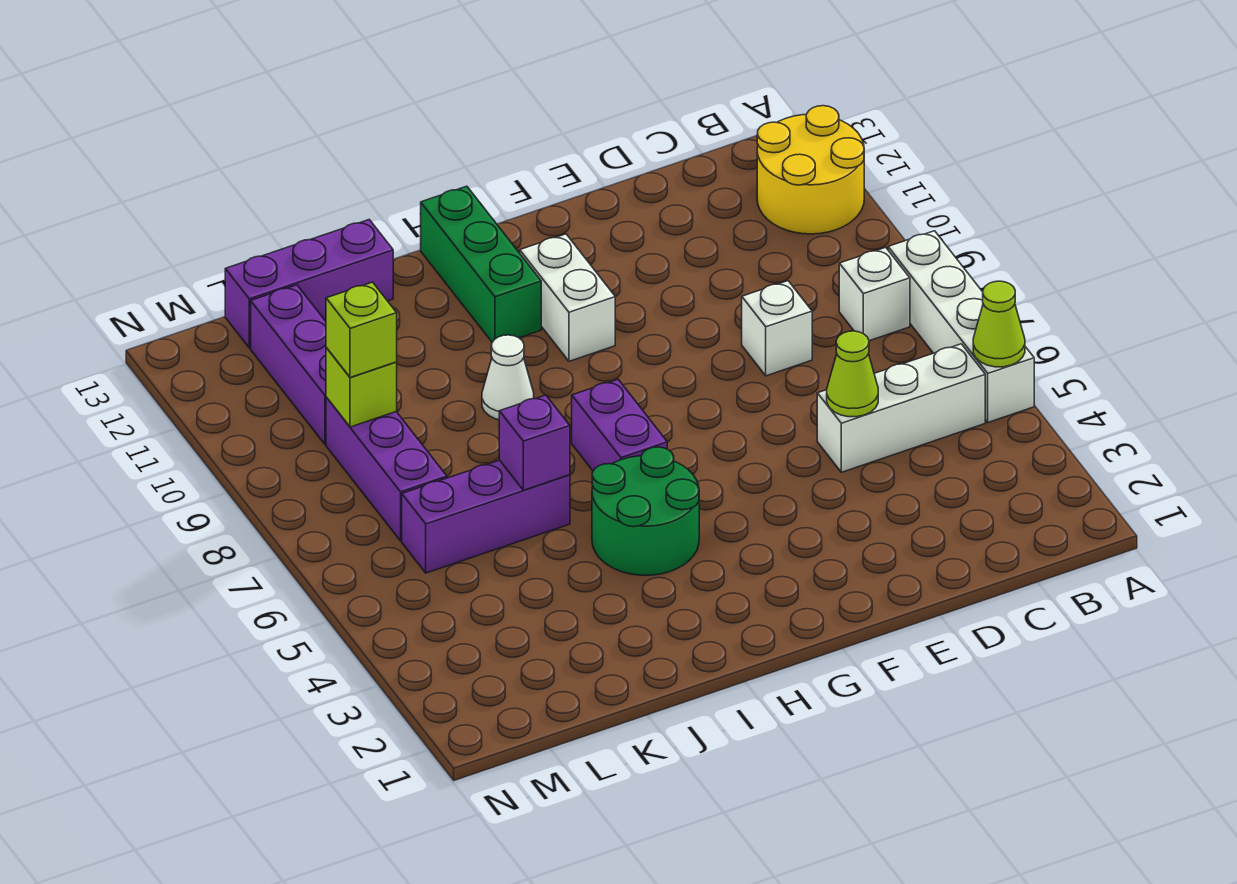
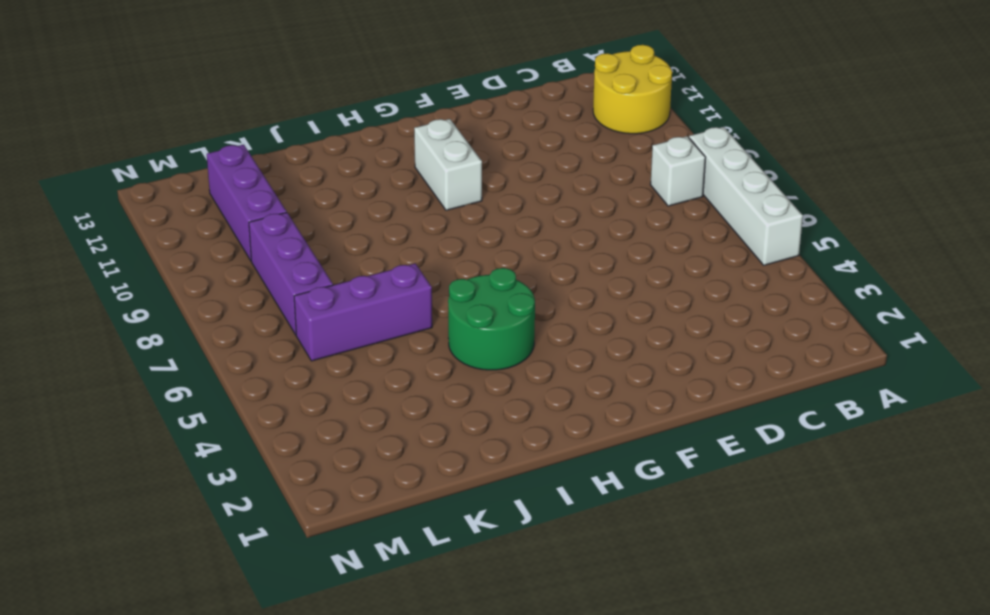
none -> white brick B5:D5 level 1
none -> white brick D8 level 1
none -> purple brick H6:H7 level 1

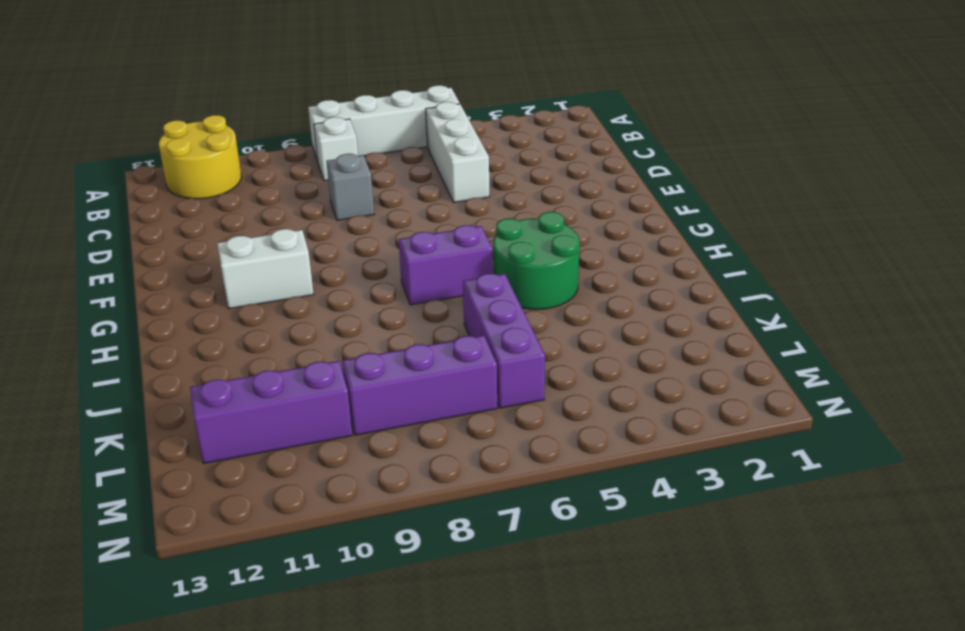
grey brick D8 level 1 -> white brick D8 level 1
none -> green brick H11:H13 level 1
none -> white cone I9 level 1
none -> purple brick J13:L13 level 1

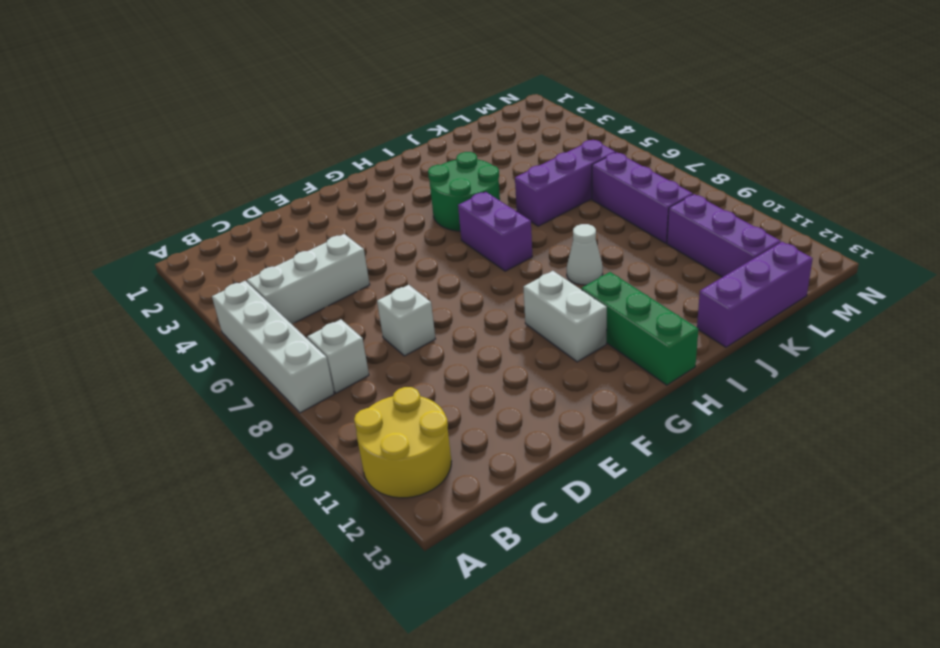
none -> lime cone A5 level 2
none -> lime cone D5 level 2
none -> purple brick J6 level 2

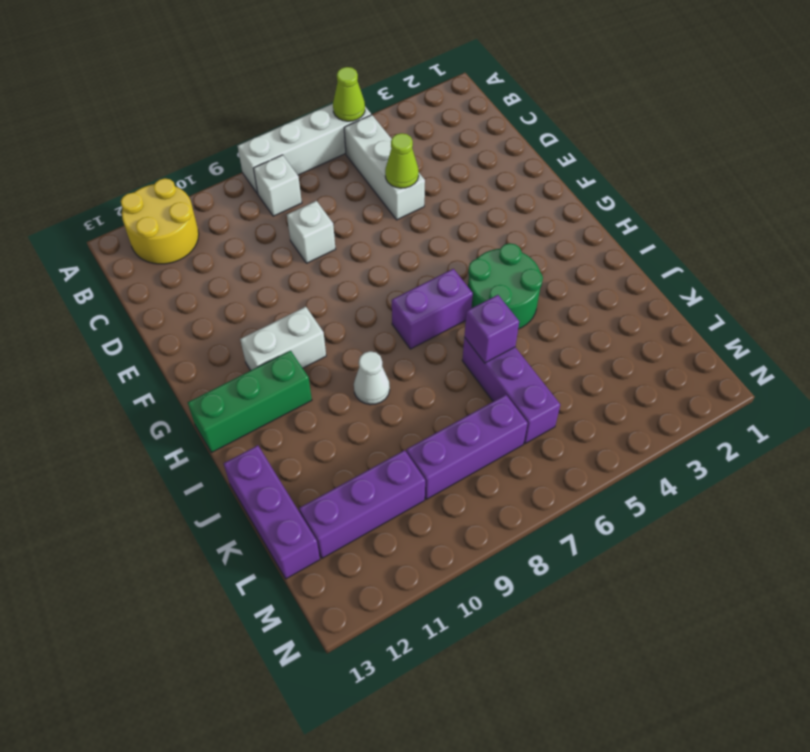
none -> lime brick L9 level 2
none -> lime brick L9 level 3

